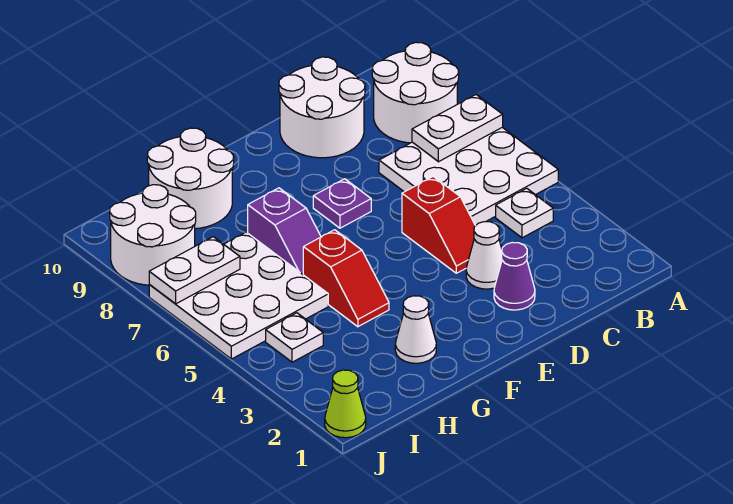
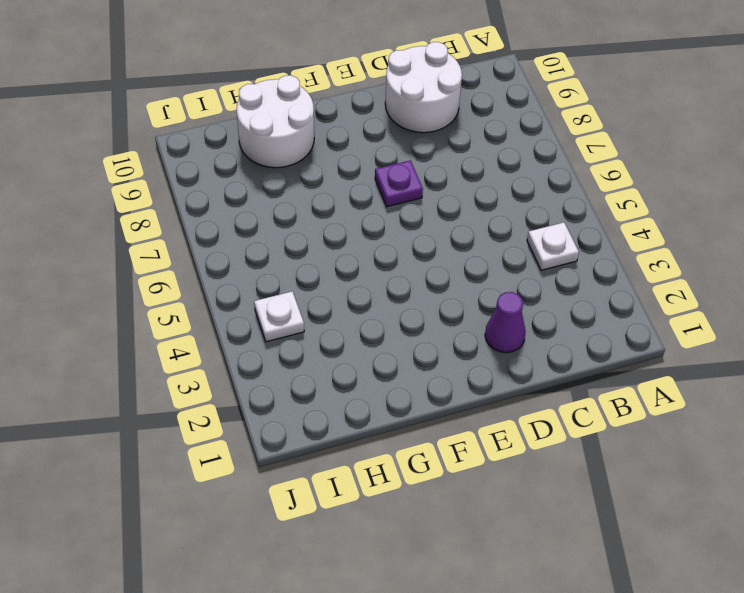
none -> white plate A5:C7 level 1
none -> white round brick A8:B9 level 1
none -> white cone D3 level 1

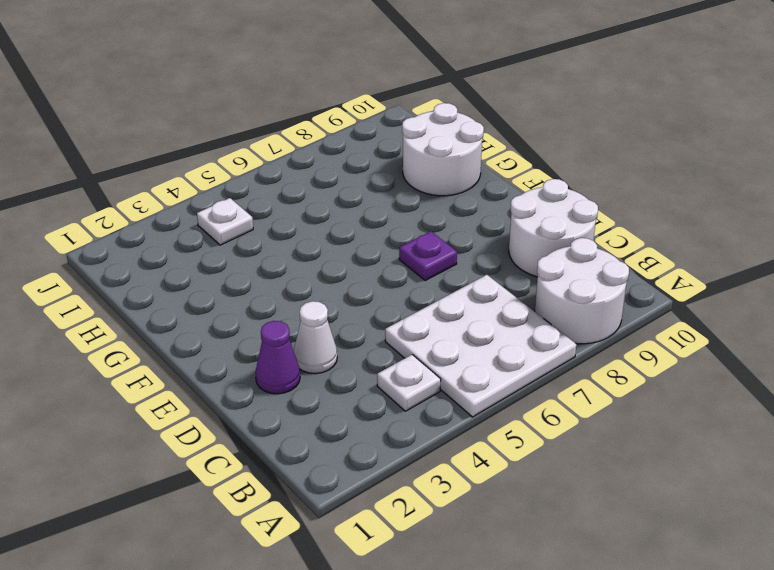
none -> red slope D4:D5 level 1 top 5
none -> white cone G2 level 1
none -> red slope G4:G5 level 1 top 5

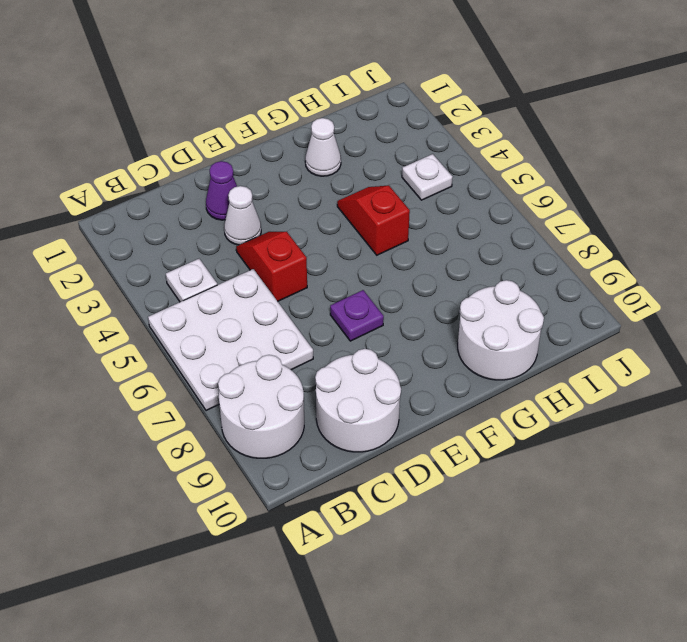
none -> purple slope G6:G7 level 1 top 7
none -> white plate H5:J7 level 1
none -> white round brick I8:J9 level 1

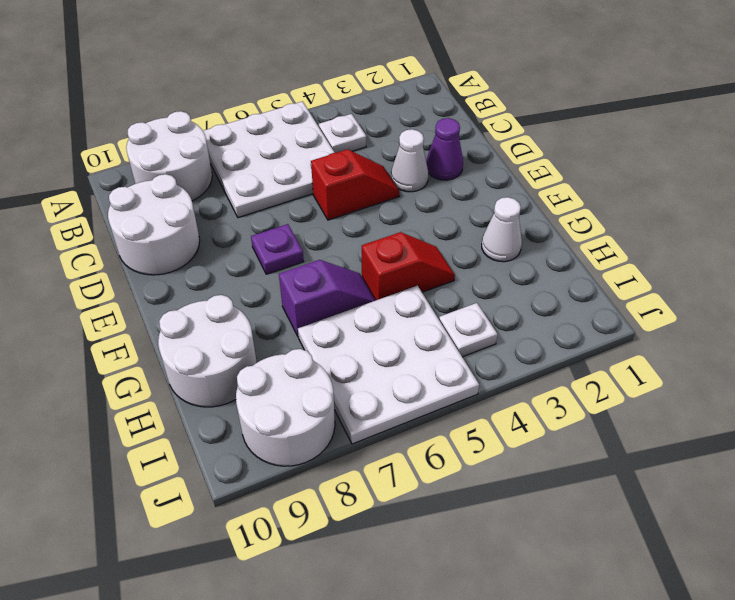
none -> lime cone J1 level 1
none -> white plate A7:B7 level 2
none -> white plate I7:J7 level 2

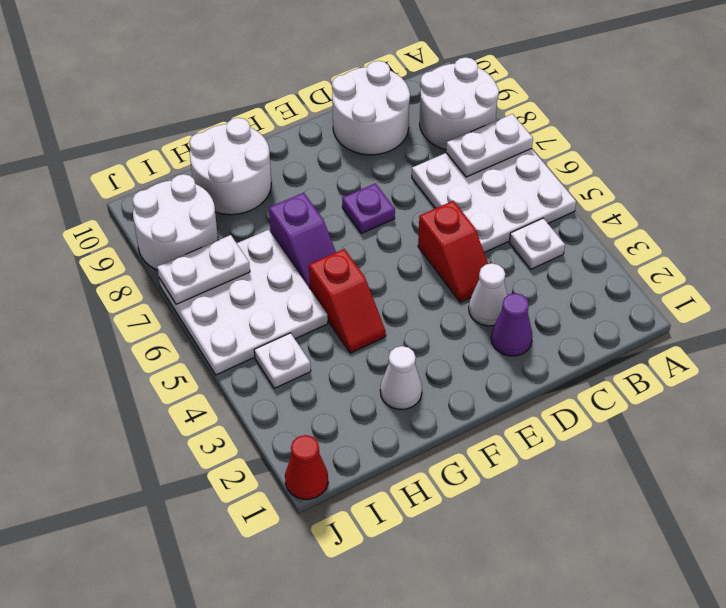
red cone J1 level 1 -> lime cone J1 level 1

